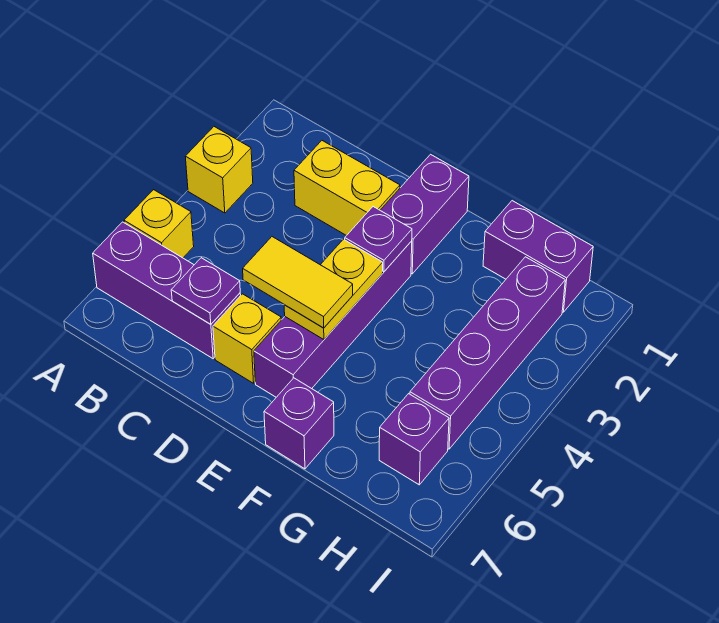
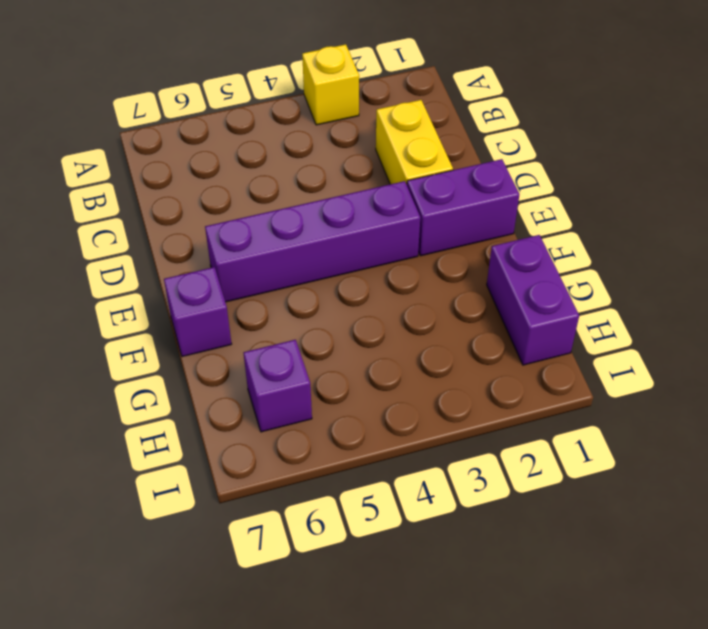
none -> yellow brick A5 level 1
none -> purple brick A6:C6 level 1
none -> yellow brick D6 level 1

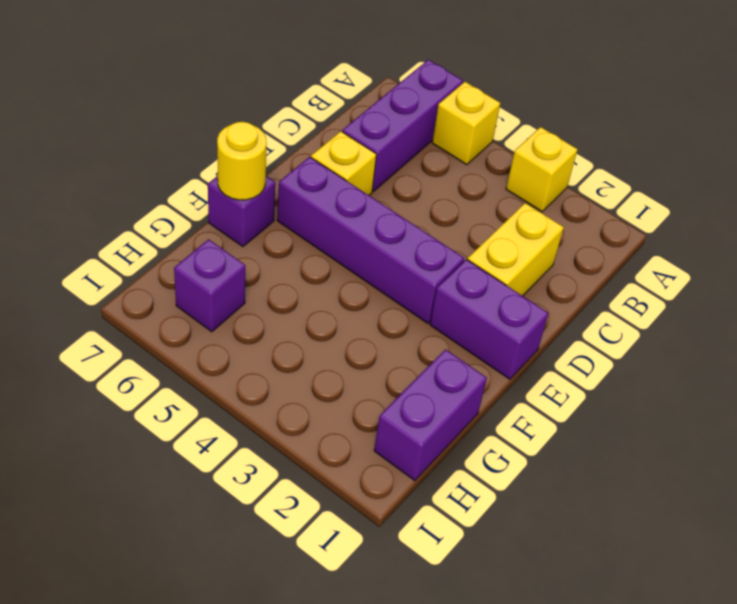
yellow round brick F7 level 2 -> none
none -> purple brick H2:H5 level 1
none -> purple plate C6 level 2
none -> purple plate E3 level 2

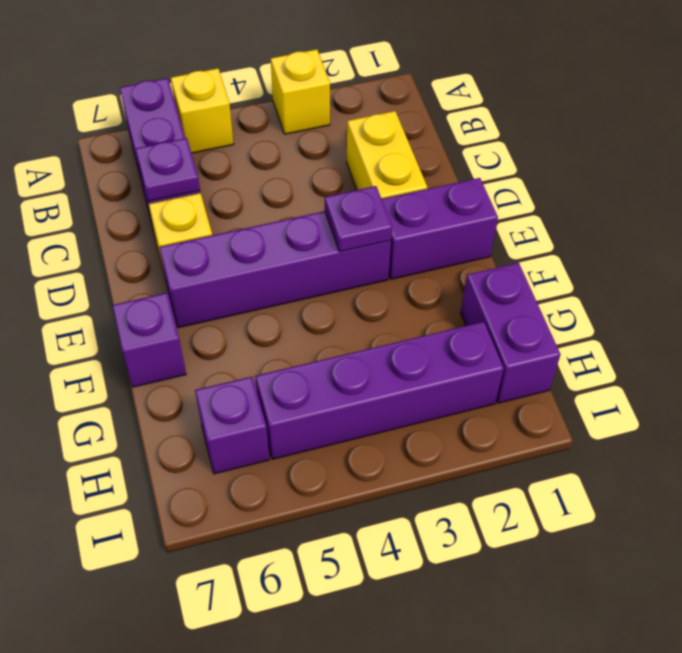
none -> yellow plate E4:E5 level 2
none -> yellow tile D5:E5 level 3

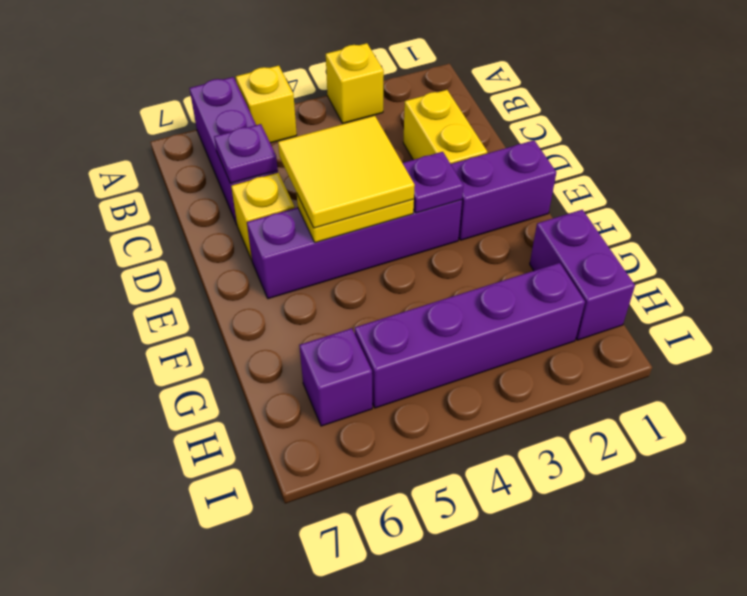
yellow tile D4:E5 level 3 -> yellow tile D5:E5 level 3
none -> purple brick F7 level 1

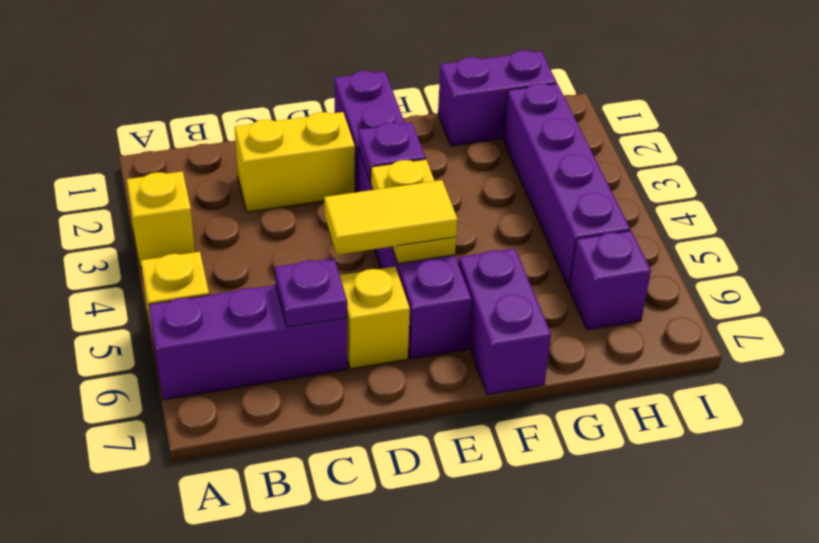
purple brick F6:F7 level 1 -> purple brick F7 level 1

